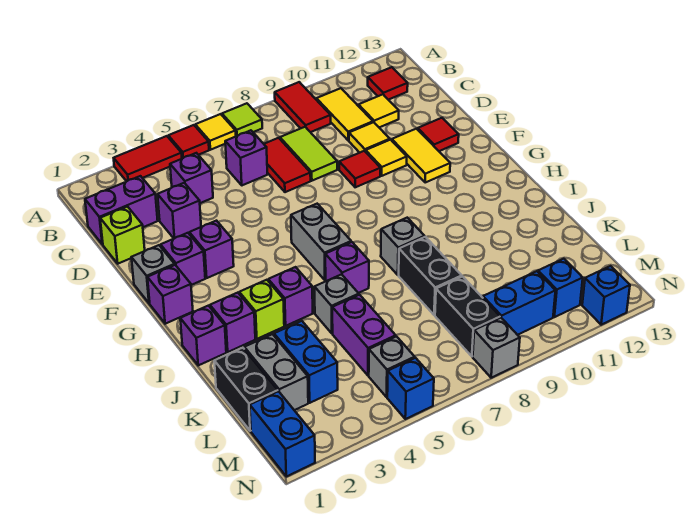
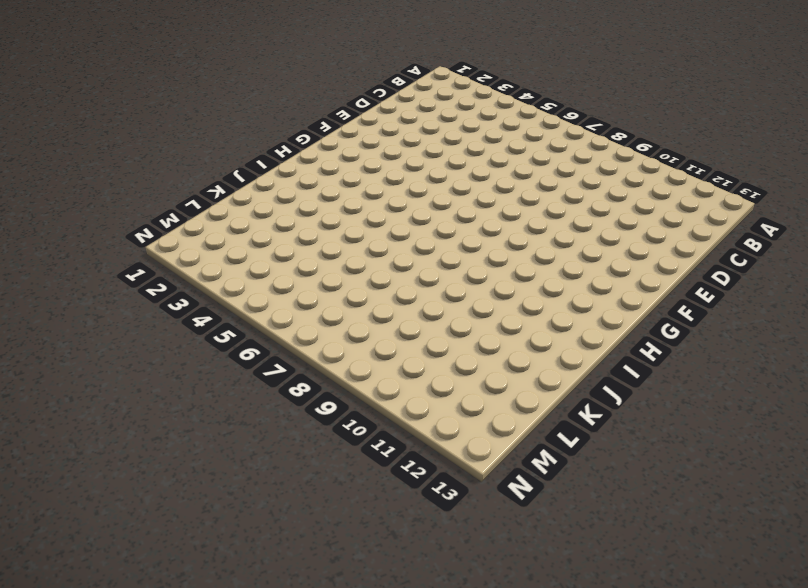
none -> red tile A3:A4 level 1
none -> red tile A5 level 1
none -> yellow tile A6 level 1
none -> lime tile A7 level 1

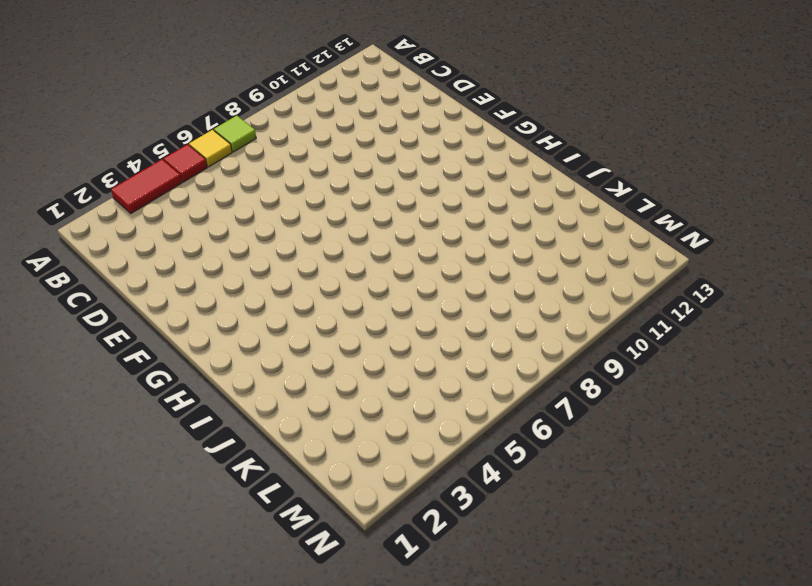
none -> red tile A9:B9 level 1
none -> yellow tile B10:C10 level 1
none -> red tile B12 level 1
none -> purple brick C1:C2 level 1

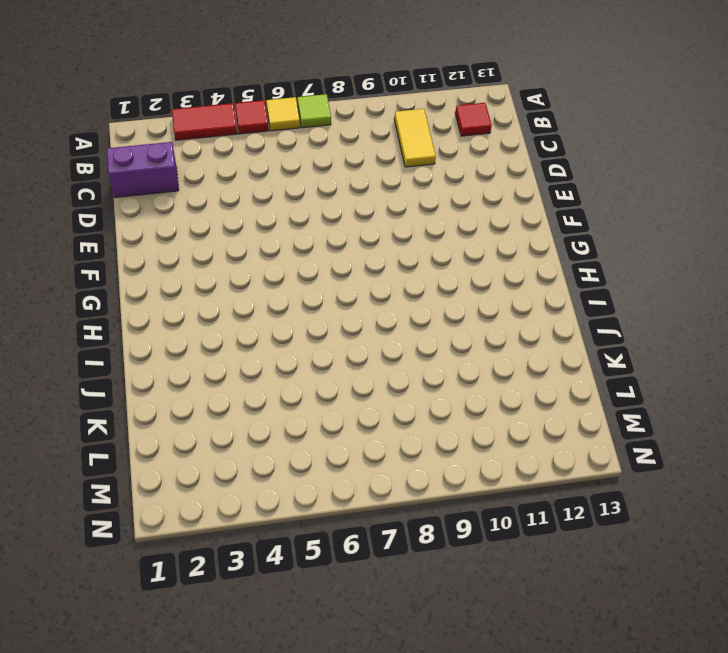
none -> red tile A9:B9 level 1
none -> purple brick C4 level 1
none -> purple brick C6 level 1
none -> red tile C7:D7 level 1

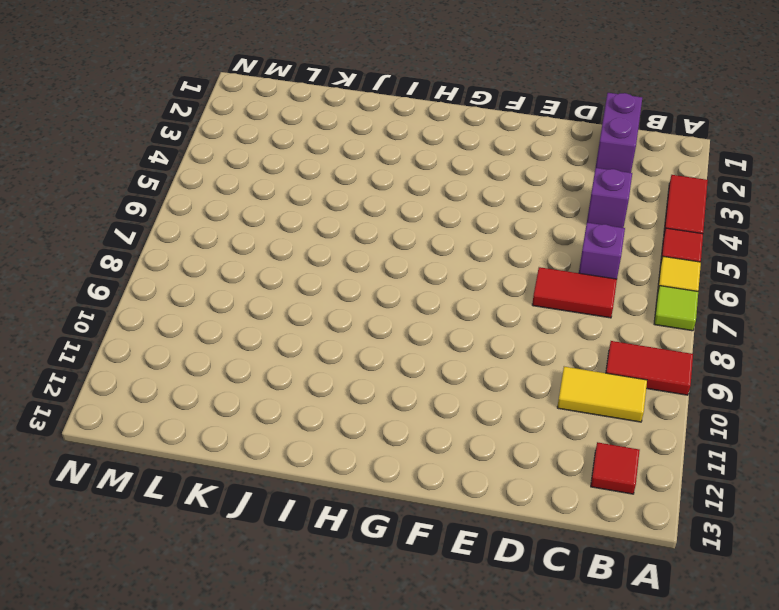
none -> lime tile C8:D8 level 1
none -> yellow tile C11 level 1
none -> lime brick D1 level 1
none -> purple brick D3 level 1

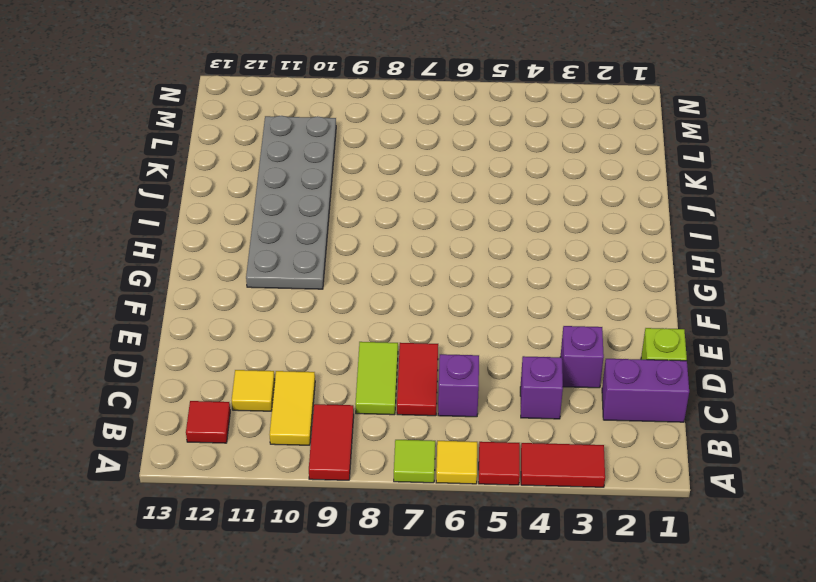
grey plate G10:L11 level 1 -> none
none -> yellow tile D10 level 1
none -> red tile E9 level 1
none -> yellow tile E10 level 1
none -> yellow tile E11:F11 level 1

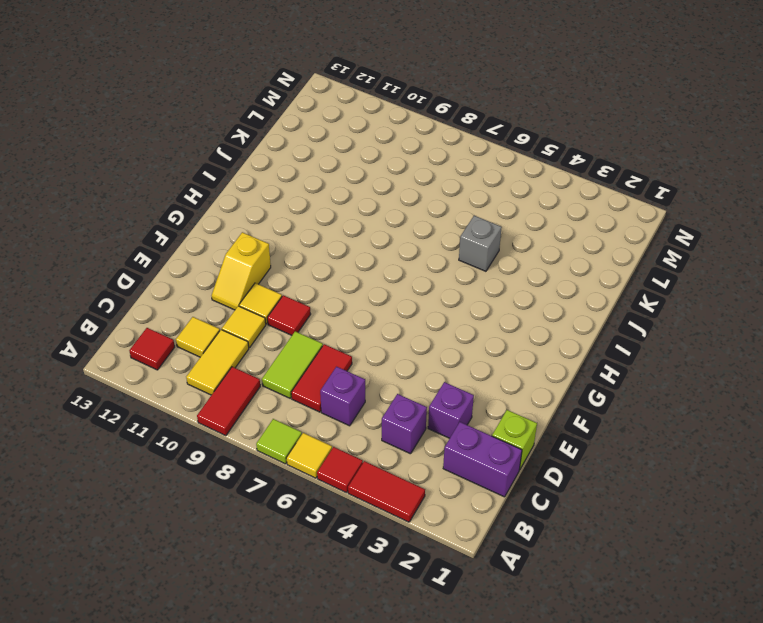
yellow slope E11:F11 level 1 top F -> yellow tile E11:F11 level 1
none -> red tile E12 level 1
none -> grey brick F1 level 1
none -> purple brick F2 level 1
none -> purple brick F3 level 1

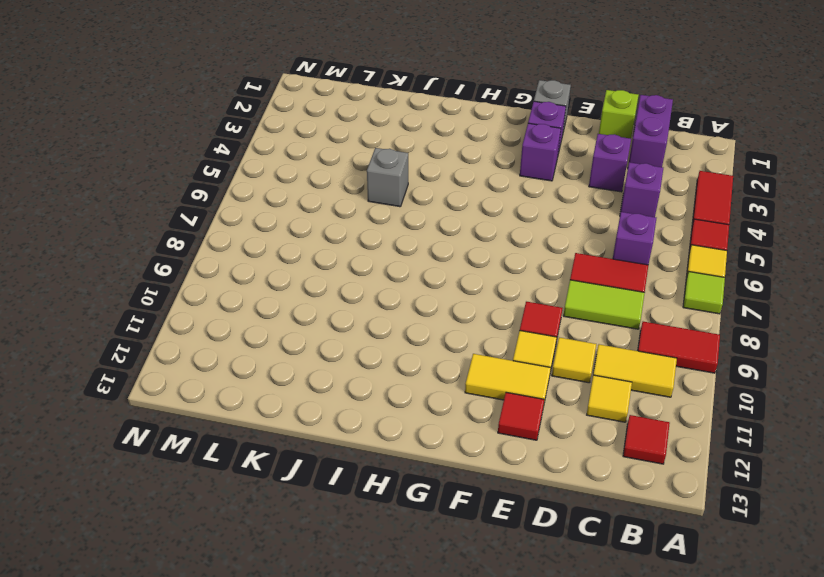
none -> purple brick G1 level 1
none -> grey brick G6:H6 level 1
none -> purple brick I1 level 1
none -> purple brick I2 level 1

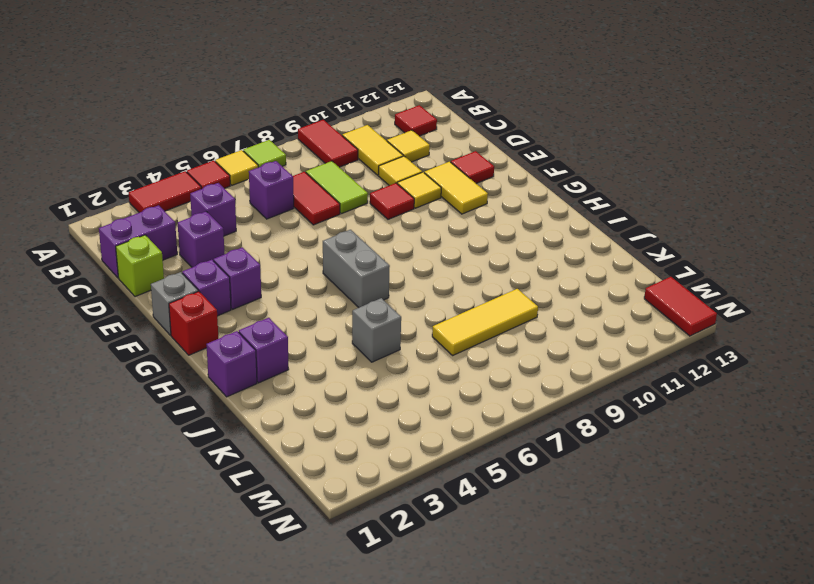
red brick G1 level 1 -> purple brick G1 level 1
yellow tile K7:K9 level 1 -> black brick J8:K8 level 1
red tile M13:N13 level 1 -> none
none -> lime brick I3 level 1
none -> purple brick I4 level 1
none -> purple brick I6 level 1
none -> grey brick I8 level 1

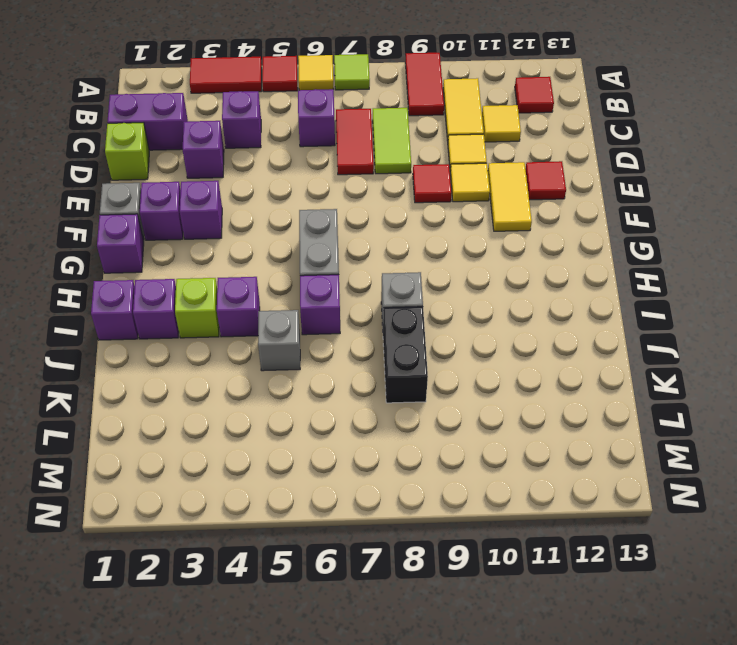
none -> black brick K1:L1 level 1
none -> grey brick K2:L2 level 1
none -> blue brick K3:L3 level 1
none -> purple brick K5:L5 level 1

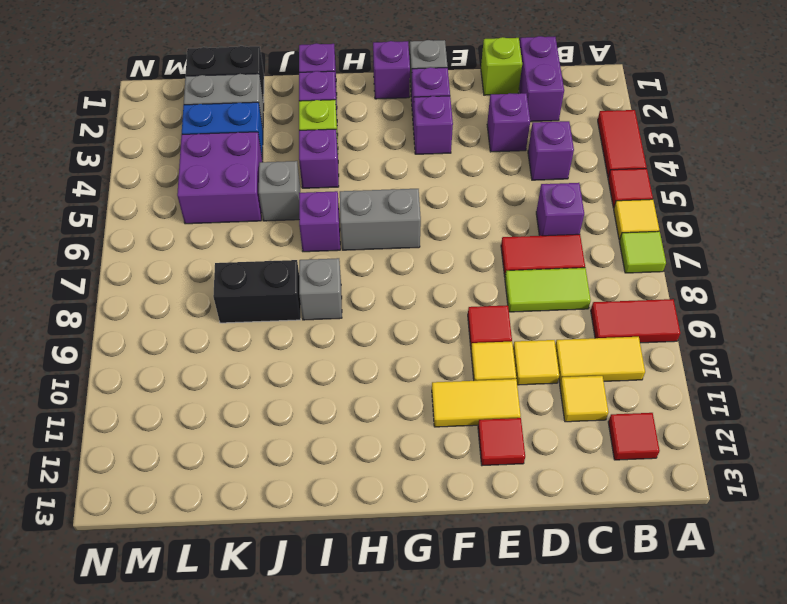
purple brick K4:L5 level 1 -> purple brick K5:L5 level 1
none -> black brick L8:M8 level 1
none -> blue brick M1:N1 level 1
none -> grey brick M5 level 1
none -> blue brick M9:M10 level 1

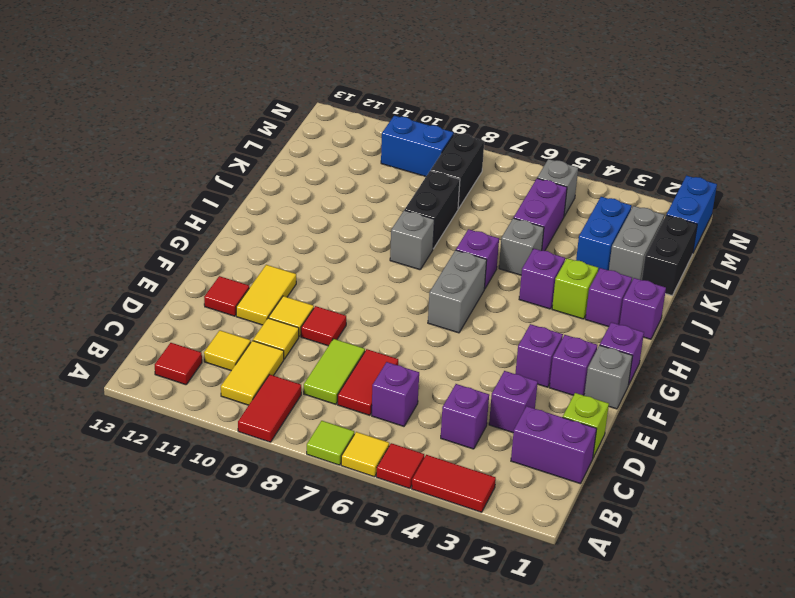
none -> blue brick M11 level 1
none -> blue brick N5 level 1
none -> grey brick N8 level 1
none -> blue brick N12 level 1

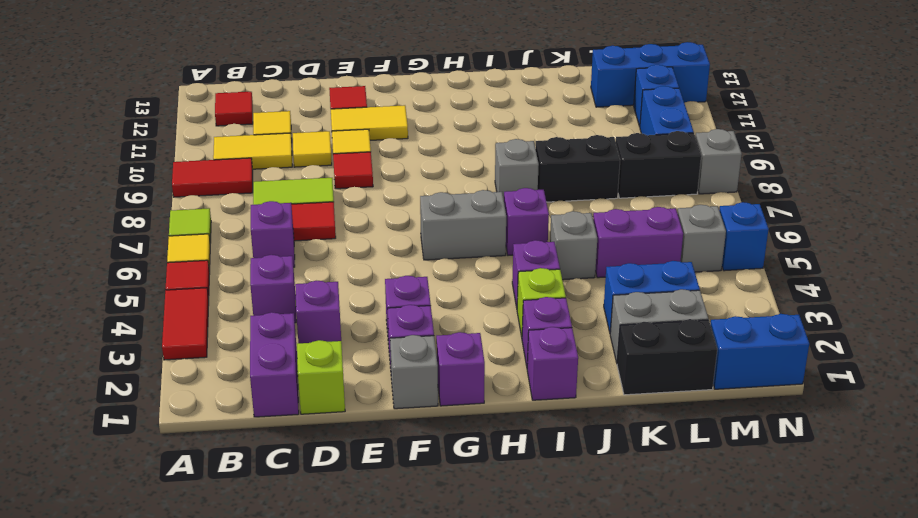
blue brick L12:N12 level 1 -> blue brick N12 level 1

